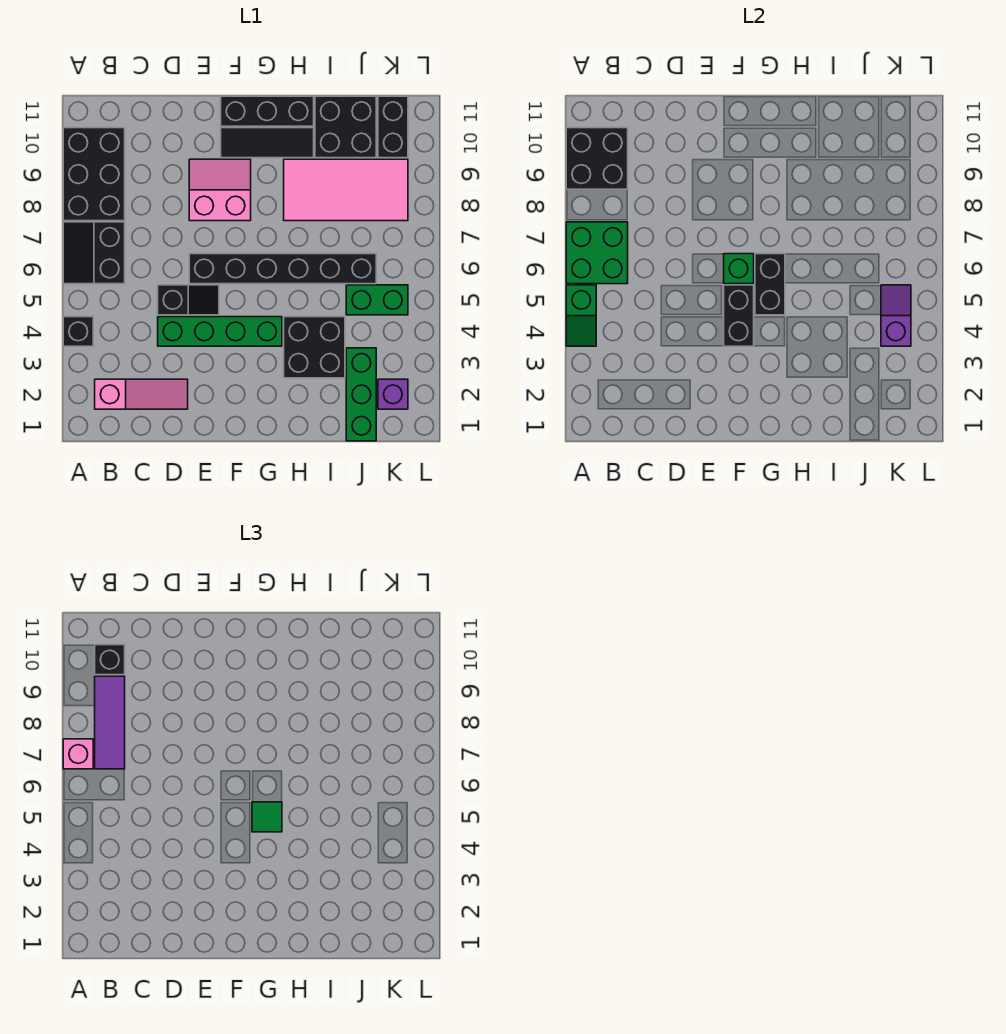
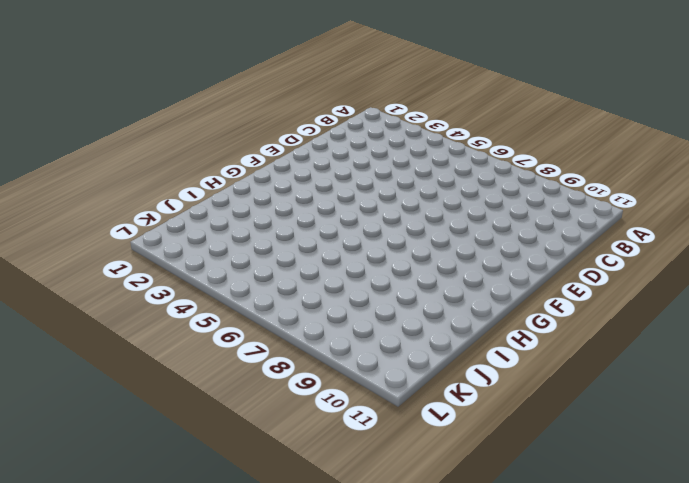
none -> black brick A4 level 1
none -> black slope A6:B7 level 1 top B
none -> black brick A8:B10 level 1

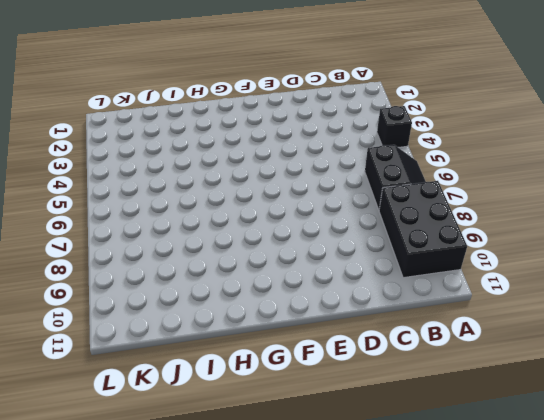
none -> pink slope B2:D2 level 1 top B
none -> green brick D4:G4 level 1
none -> black slope D5:E5 level 1 top D

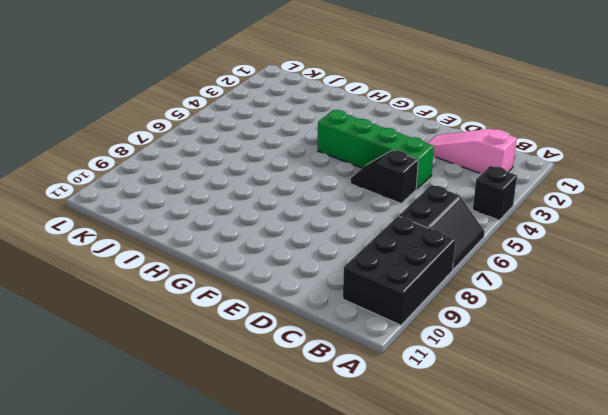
none -> black brick E6:J6 level 1
none -> pink slope E8:F9 level 1 top 8
none -> black tile F10:H10 level 1

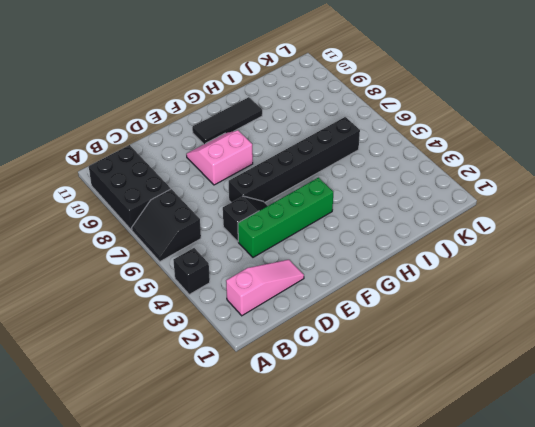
none -> black brick F11:H11 level 1
none -> black brick H3:I4 level 1
none -> pink tile H8:K9 level 1

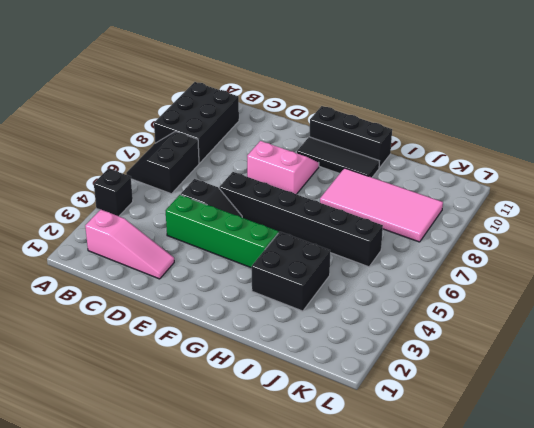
none -> black brick I10:J11 level 1
none -> green brick J1:J3 level 1
none -> green brick J5:K5 level 1

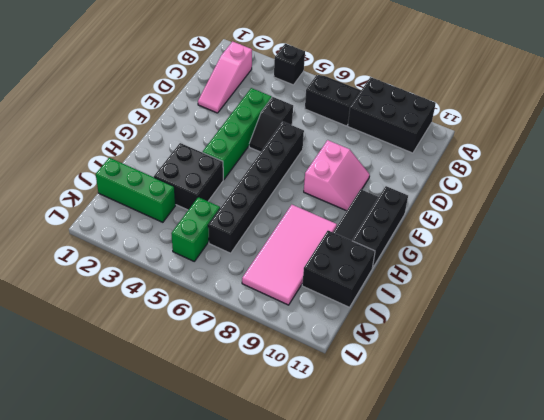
none -> purple brick K2 level 1
none -> black brick K10:K11 level 1
none -> green slope A4:A5 level 2 top 5

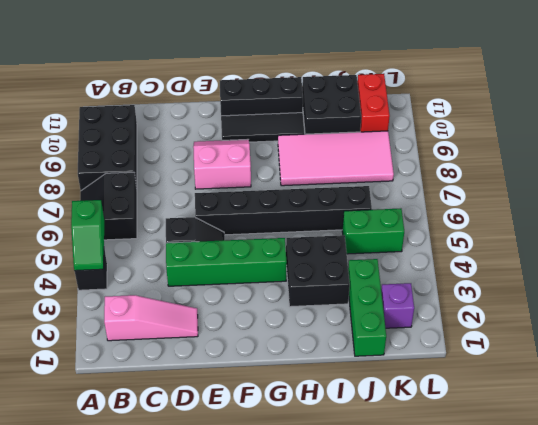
red brick K10:K11 level 1 -> black brick K10:K11 level 1
none -> green brick A6:B7 level 2
none -> black brick A9:B10 level 2
none -> black brick F4:F5 level 2

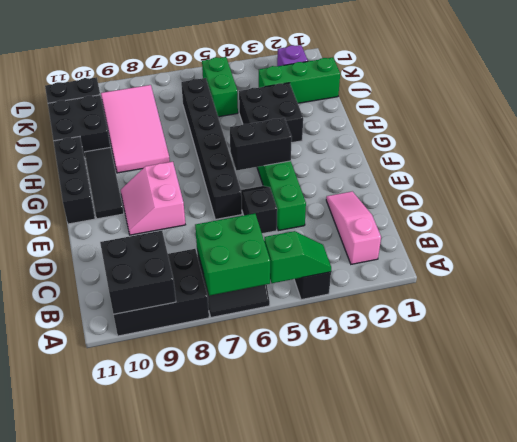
none -> green brick F6 level 2
none -> black brick G5:G6 level 2
none -> purple slope K4:K5 level 2 top 4

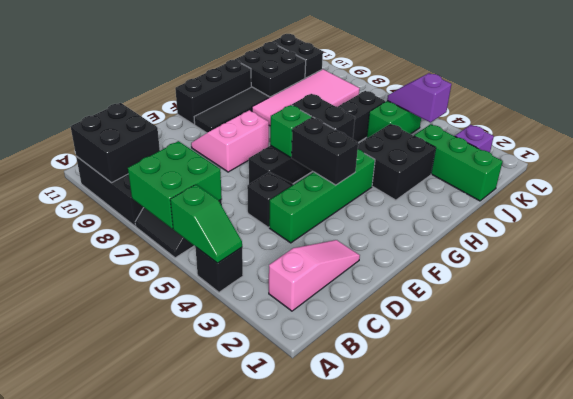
none -> pink brick A7 level 3
none -> purple tile B7:B9 level 3
none -> black brick B10 level 3

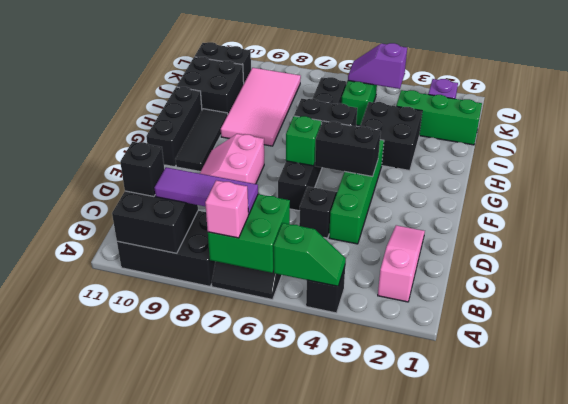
none -> green tile G5 level 3

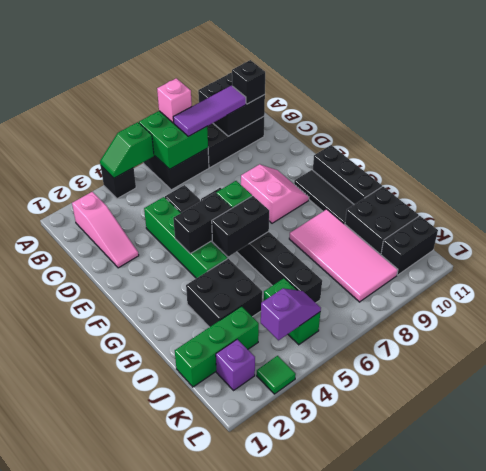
green tile L3 level 1 -> green tile G5 level 3

